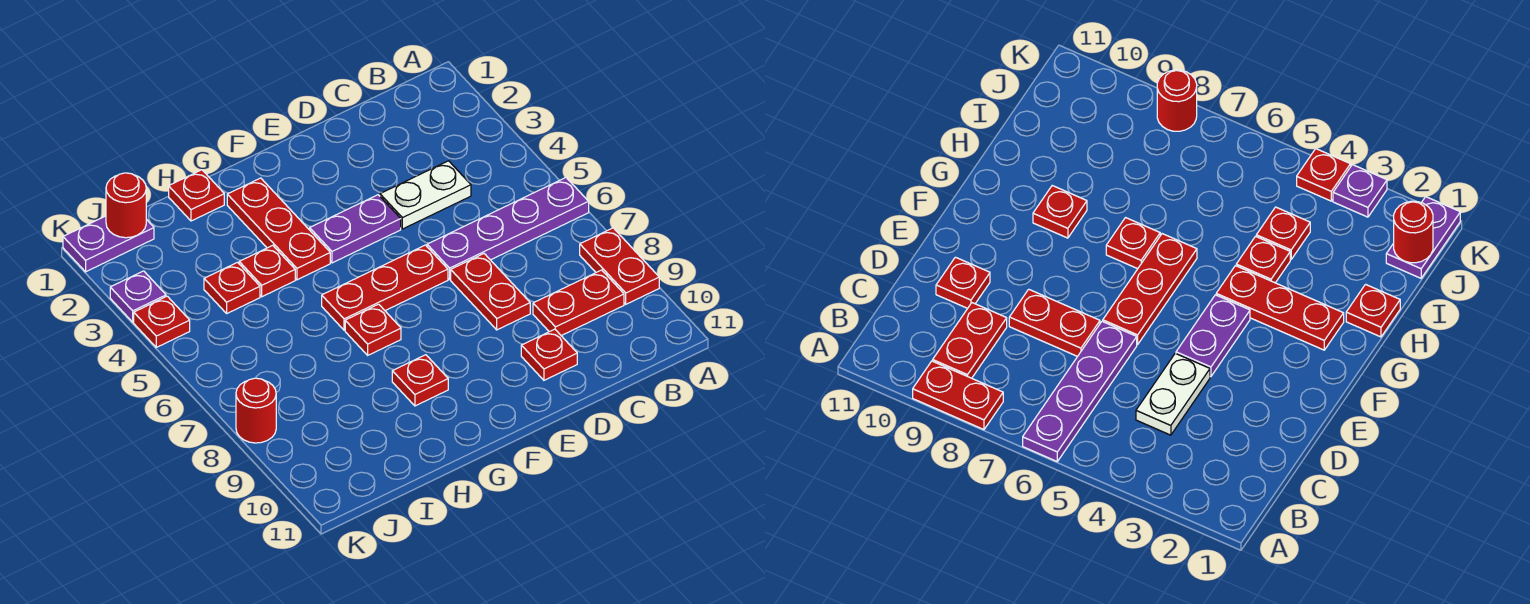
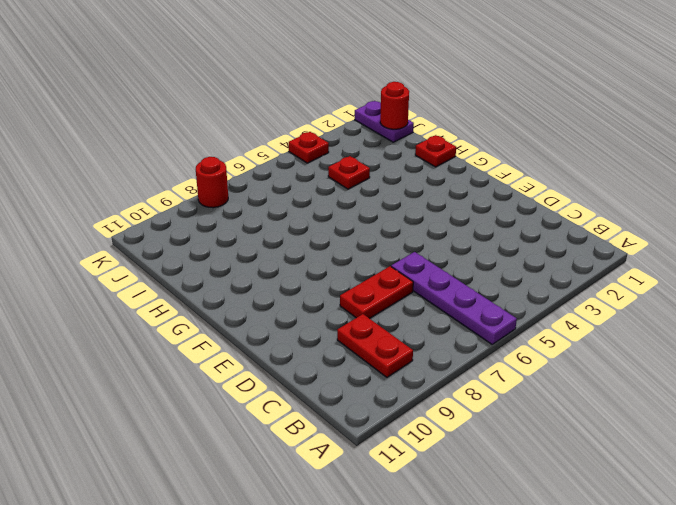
none -> red plate A8:A9 level 1
none -> white plate C4:D4 level 1
none -> red plate D10 level 1

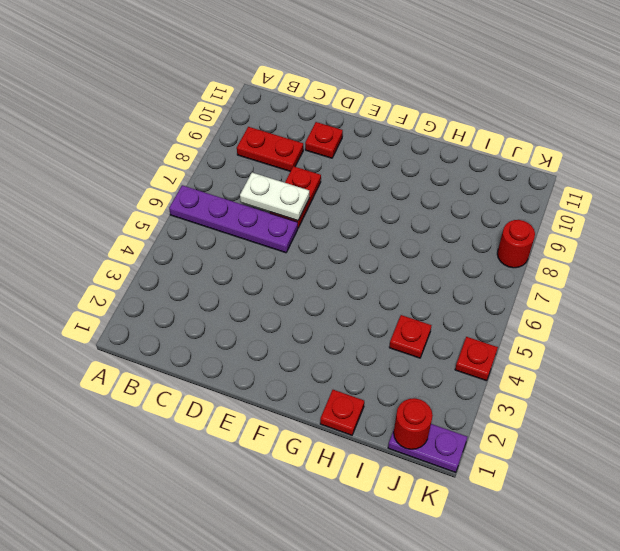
white plate C7:D7 level 2 -> white plate C4:D4 level 1
none -> red plate A8:A9 level 1
none -> purple plate E4:F4 level 1
none -> red plate E6:G6 level 1

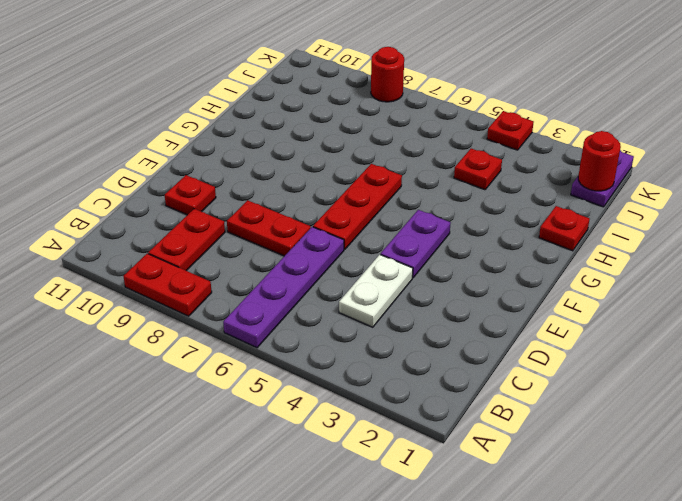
none -> red plate G2:G4 level 1
none -> red plate G7 level 1
none -> red plate G9 level 1

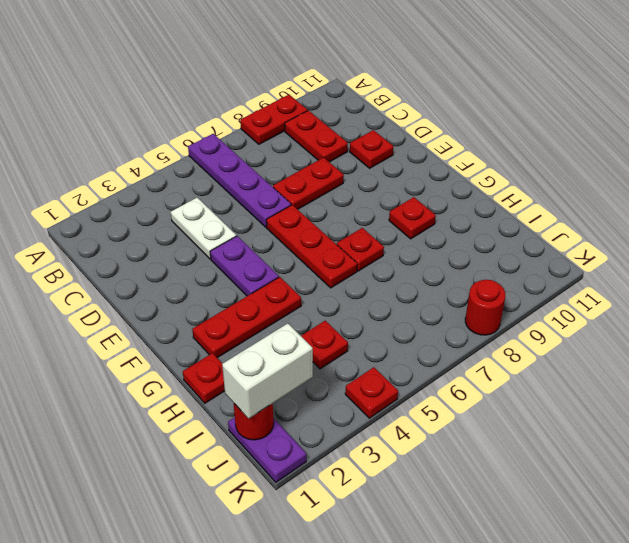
white brick J1:J2 level 3 -> none
none -> red plate H4 level 1
none -> purple plate K3 level 1

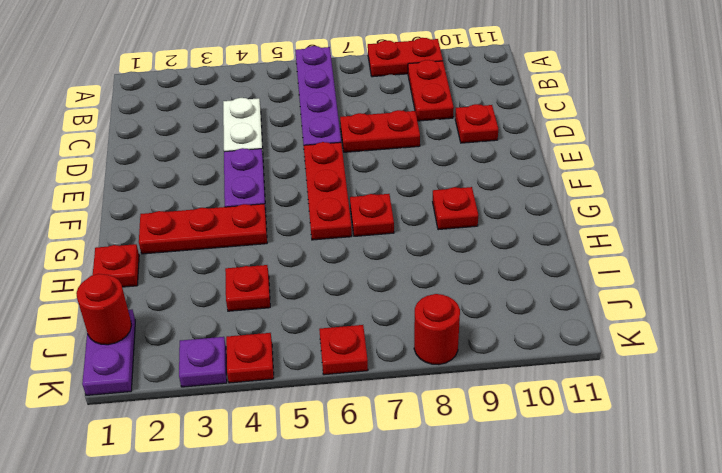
red plate K6 level 1 -> red plate H4 level 1

